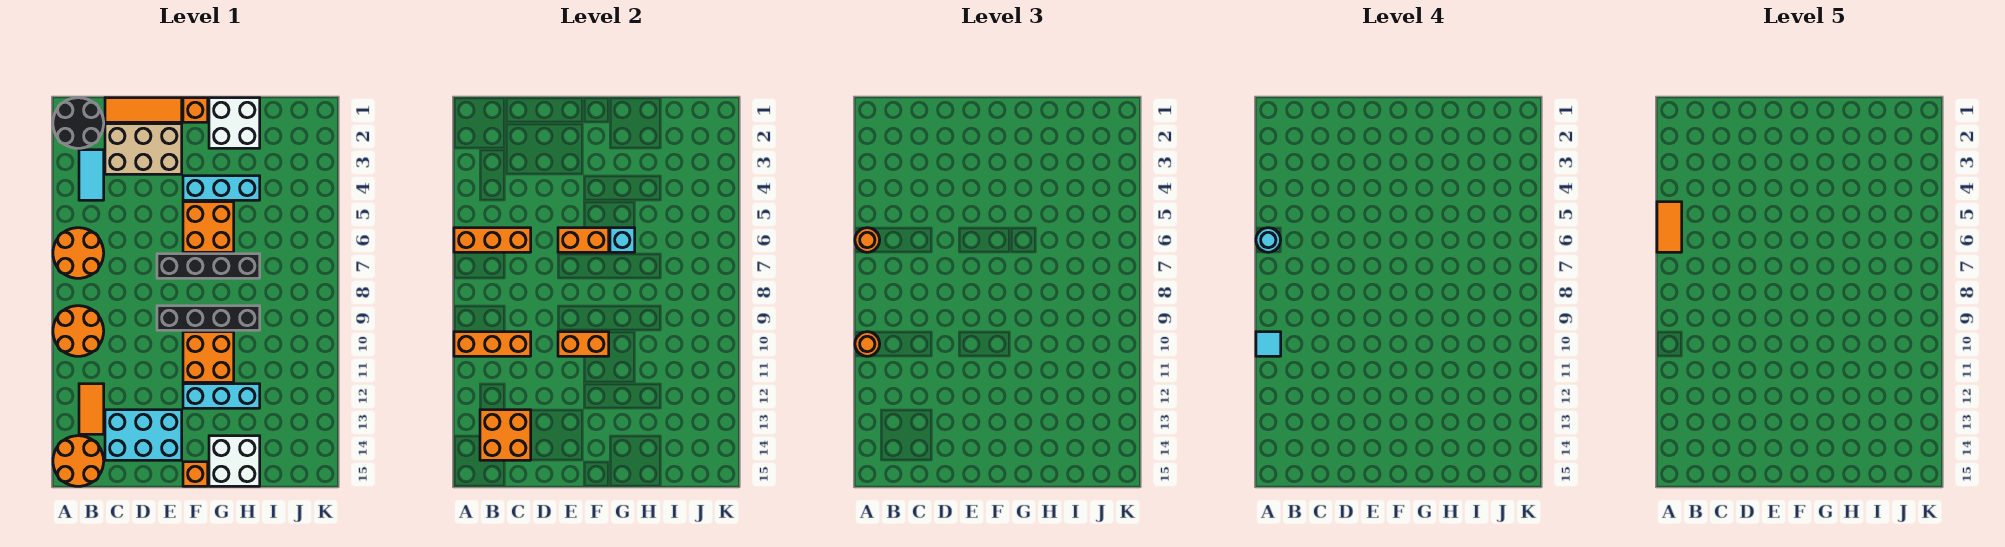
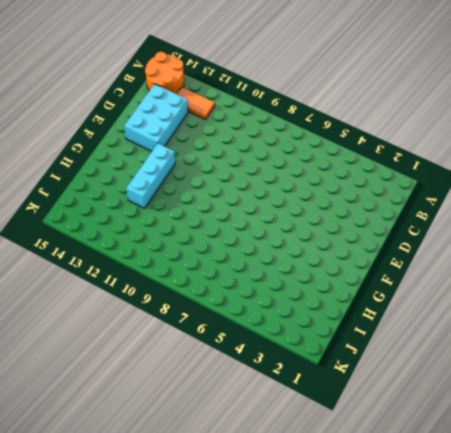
none -> black round brick A1:B2 level 1
none -> orange round brick A6:B7 level 1
none -> orange round brick A9:B10 level 1
none -> cyan tile B3:B4 level 1

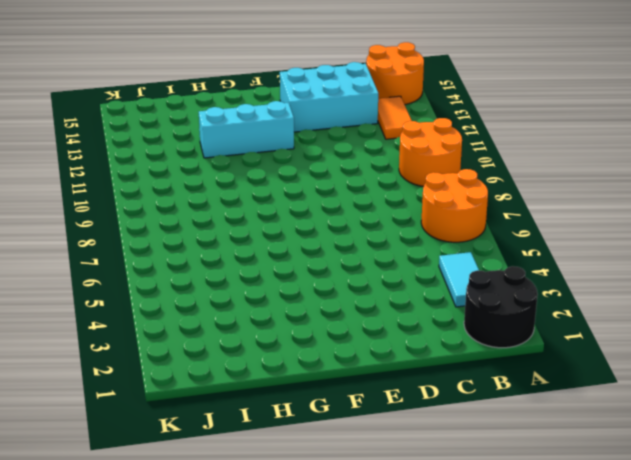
none -> orange tile C1:E1 level 1
none -> tan brick C2:E3 level 1
none -> black brick E7:H7 level 1
none -> black brick E9:H9 level 1

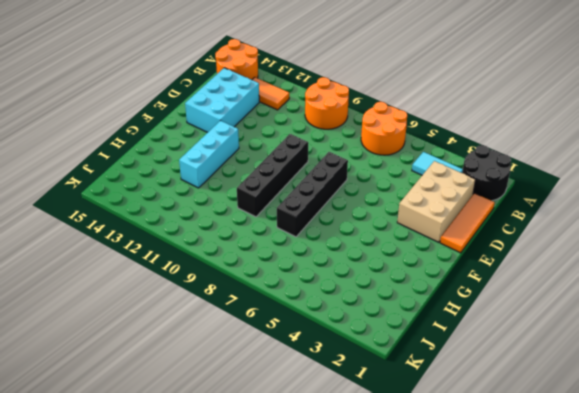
none -> orange brick F1 level 1
none -> cyan brick F4:H4 level 1
none -> orange brick F5:G6 level 1
none -> orange brick F10:G11 level 1

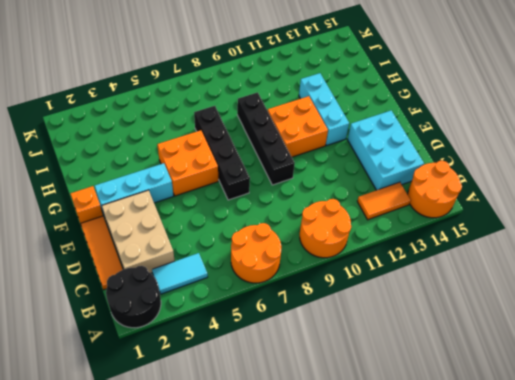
cyan brick F2:F4 level 1 -> cyan brick F4:H4 level 1
none -> orange brick F15 level 1
none -> white brick G1:H2 level 1
none -> white brick G14:H15 level 1
none -> orange brick A6:C6 level 2

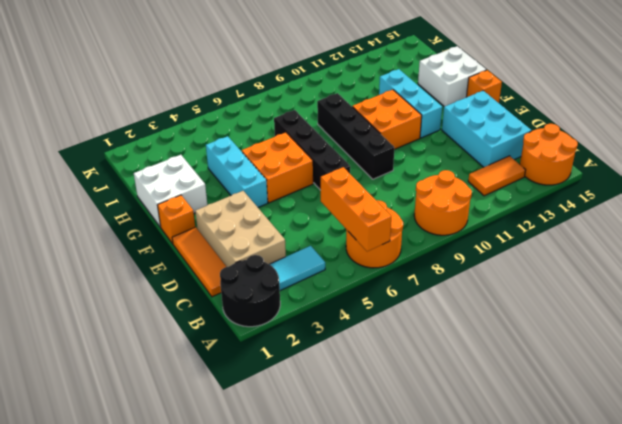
none -> orange brick A10:C10 level 2
none -> orange brick B13:C14 level 2
none -> orange brick E6:F6 level 2
none -> orange brick E10:F10 level 2

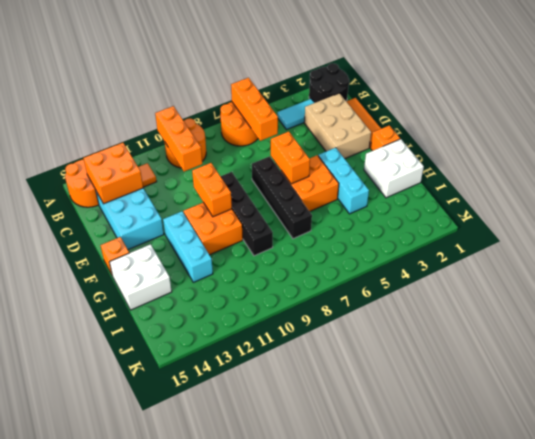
none -> cyan brick G6 level 2
none -> orange round brick A6 level 3
none -> orange round brick A10 level 3
none -> cyan round brick A6 level 4

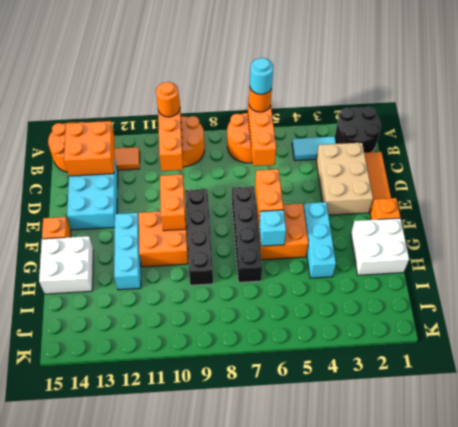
none -> cyan tile A10 level 4
none -> orange tile A5:A6 level 5

